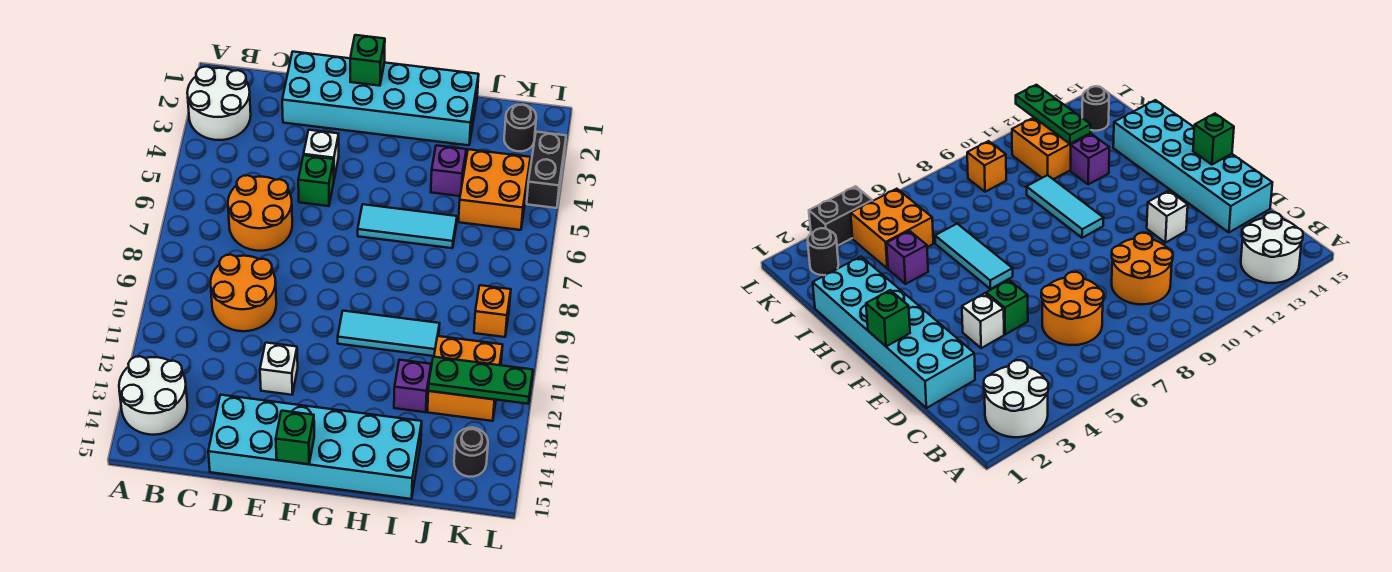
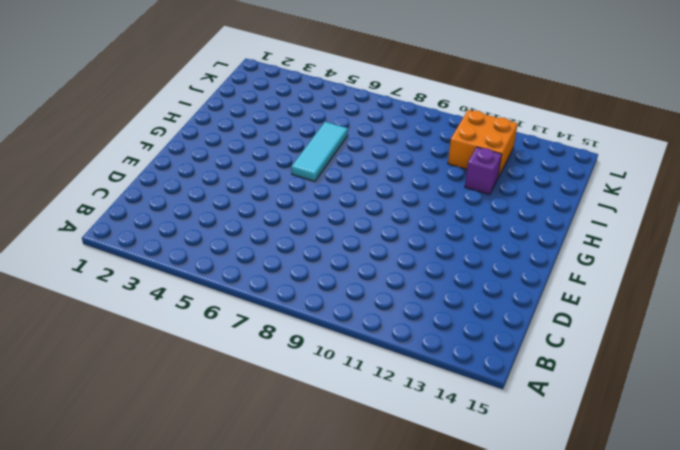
none -> white round brick A2:B3 level 1
none -> white round brick A13:B14 level 1
none -> orange round brick C6:D7 level 1

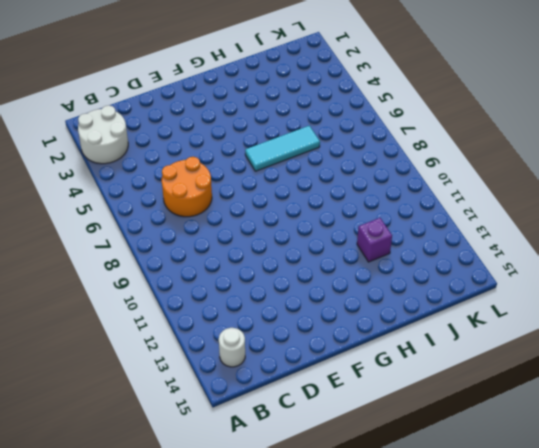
white round brick B14 level 1 -> white round brick A13:B14 level 1
none -> orange round brick C9:D10 level 1
none -> cyan brick D1:I2 level 1
none -> cyan brick D14:I15 level 1

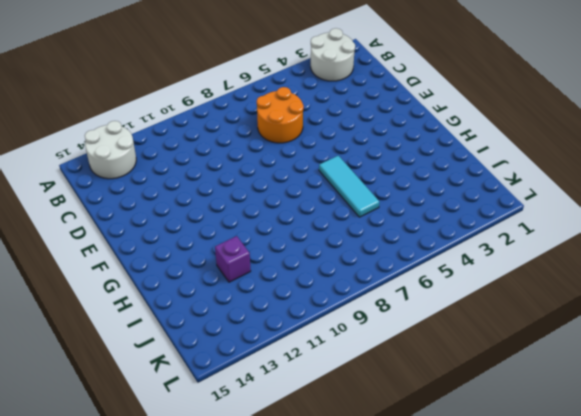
none -> orange round brick C9:D10 level 1
none -> cyan brick D1:I2 level 1
none -> cyan brick D14:I15 level 1

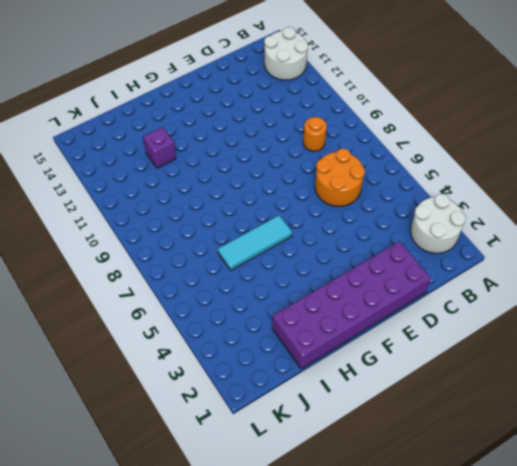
orange round brick C9 level 1 -> orange round brick C9:D10 level 1
purple brick D1:I2 level 1 -> cyan brick D1:I2 level 1
none -> cyan brick D14:I15 level 1
none -> white brick E4 level 1
none -> green brick E5 level 1

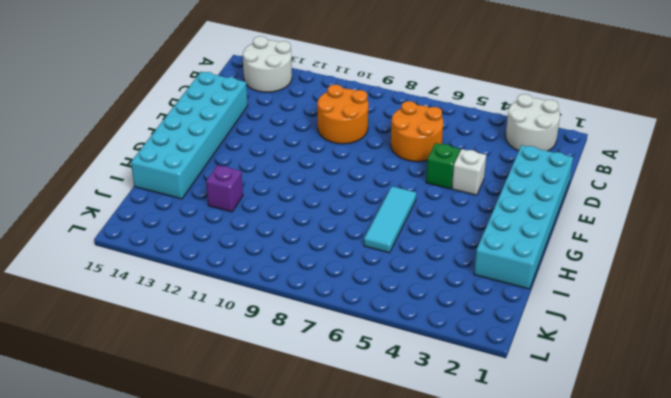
none -> white brick E12 level 1
none -> cyan tile G10:I10 level 1
none -> purple brick I4 level 1

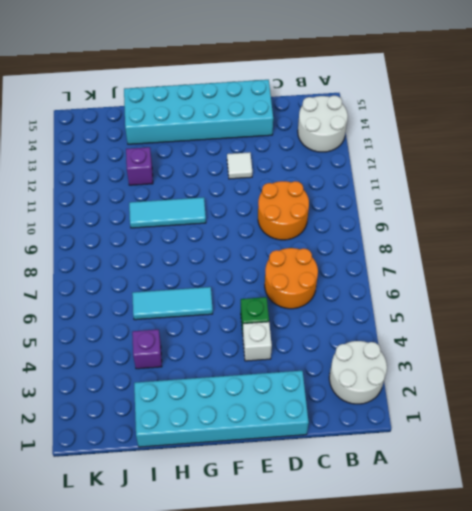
white tile E12 level 1 -> white brick E12 level 1
none -> orange brick J4:K5 level 1
none -> orange brick J11:K12 level 1
none -> black round brick K2 level 1

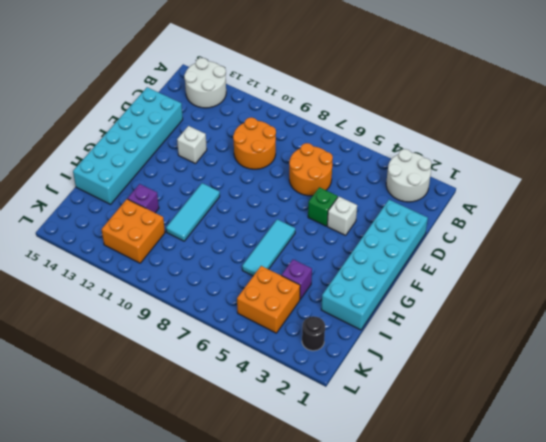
none -> orange brick K9 level 1
none -> black round brick K14 level 1
none -> black brick L3:L4 level 1

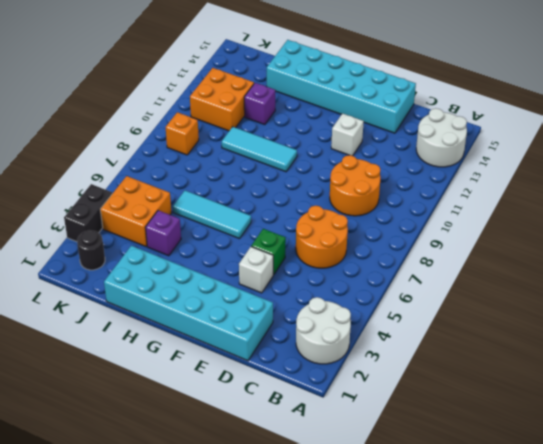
none -> black round brick K14 level 1
none -> green brick F1 level 2
none -> green brick F15 level 2

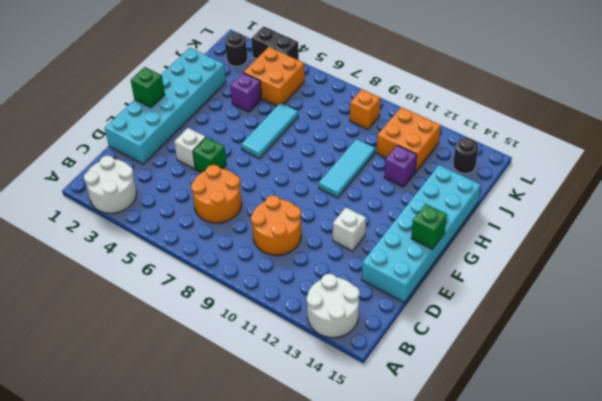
none -> green plate J12:L12 level 2

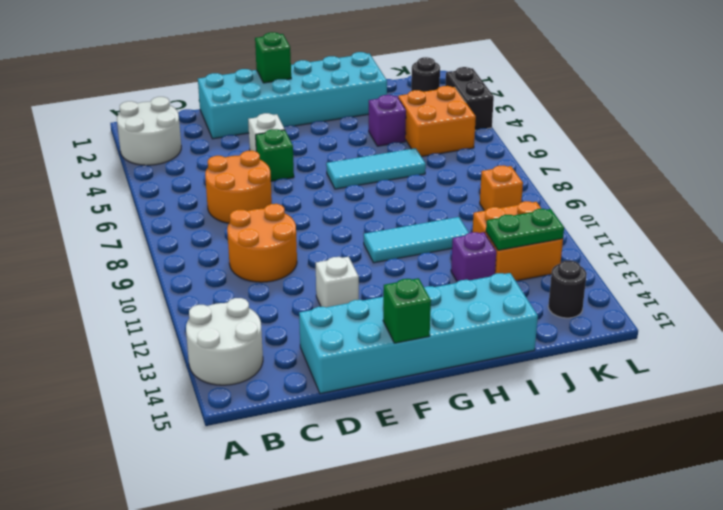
green plate J12:K12 level 2 -> green plate J12:L12 level 2

